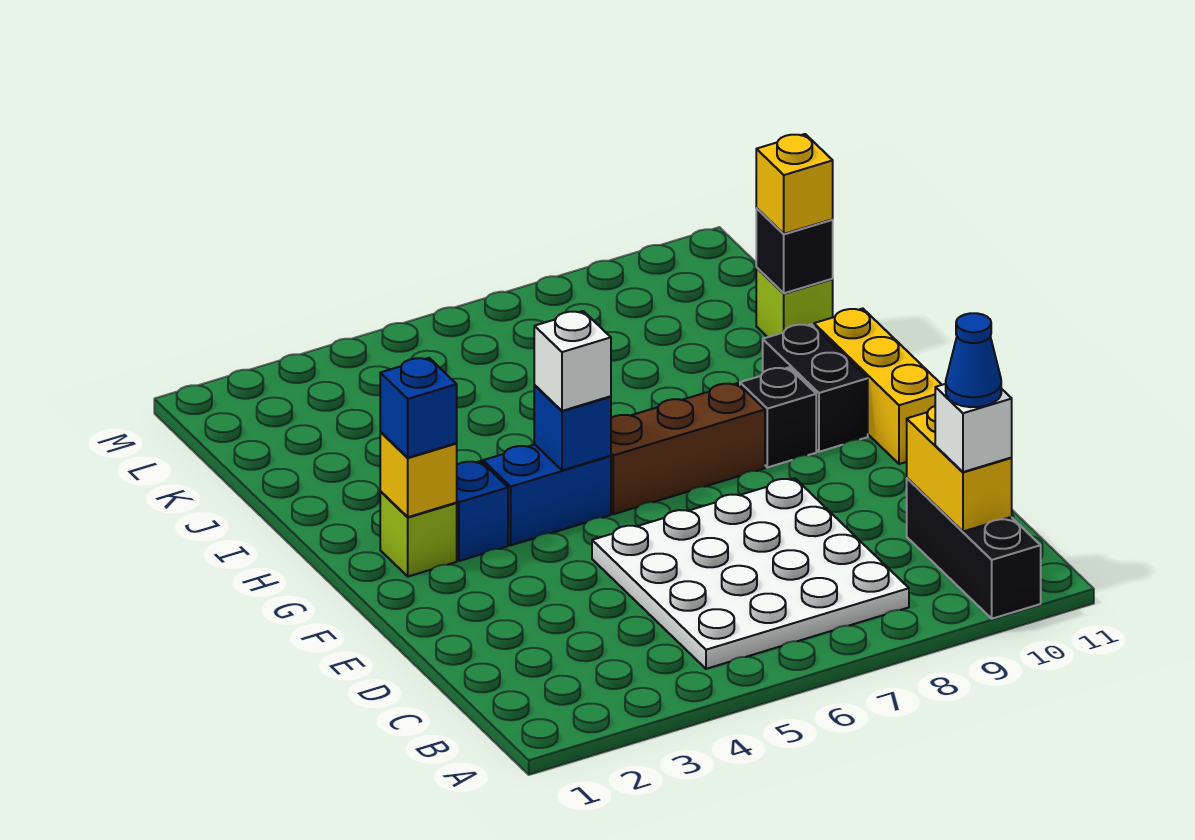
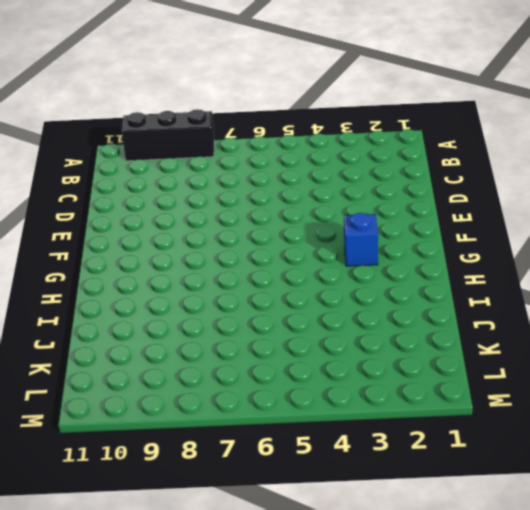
black brick A8:A10 level 1 -> black brick A10:C10 level 1
none -> white plate B5:E8 level 1
none -> yellow brick F11:H11 level 1
none -> lime brick G2 level 1

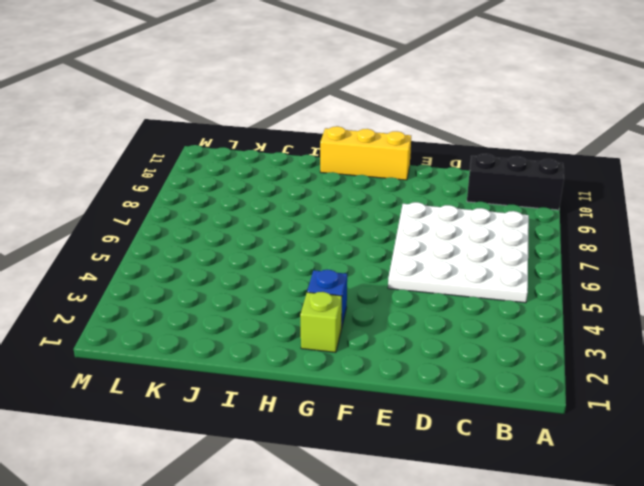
none -> blue brick G4:G5 level 1
none -> brown brick G6:G8 level 1
none -> black brick G9 level 1

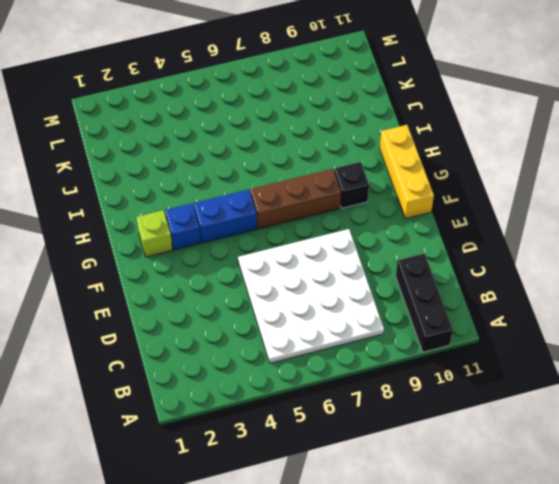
none -> black brick G10:H10 level 1
none -> lime brick J11 level 1
none -> yellow brick B10:C10 level 2

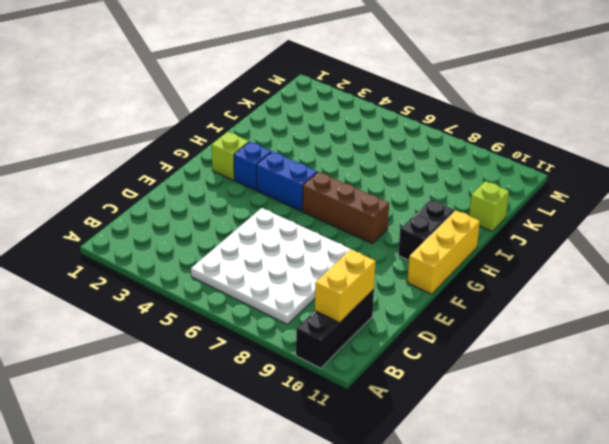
none -> black brick G9 level 1
none -> yellow brick G2 level 2
none -> blue brick G5 level 2

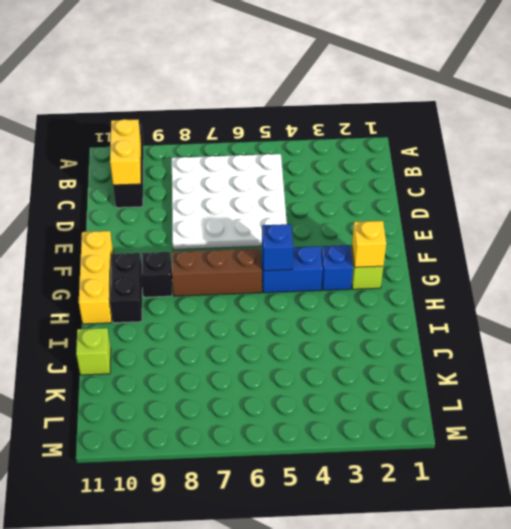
none -> black brick J11 level 2
none -> white brick B10 level 3
none -> blue brick G2 level 3

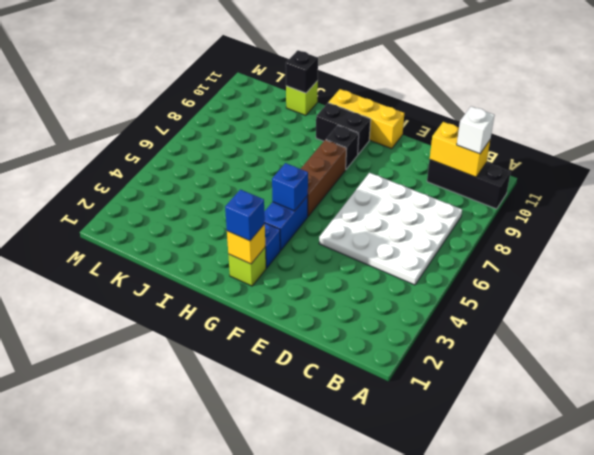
none -> white brick G5 level 3
none -> yellow brick J11 level 3
none -> blue cone B10 level 4

